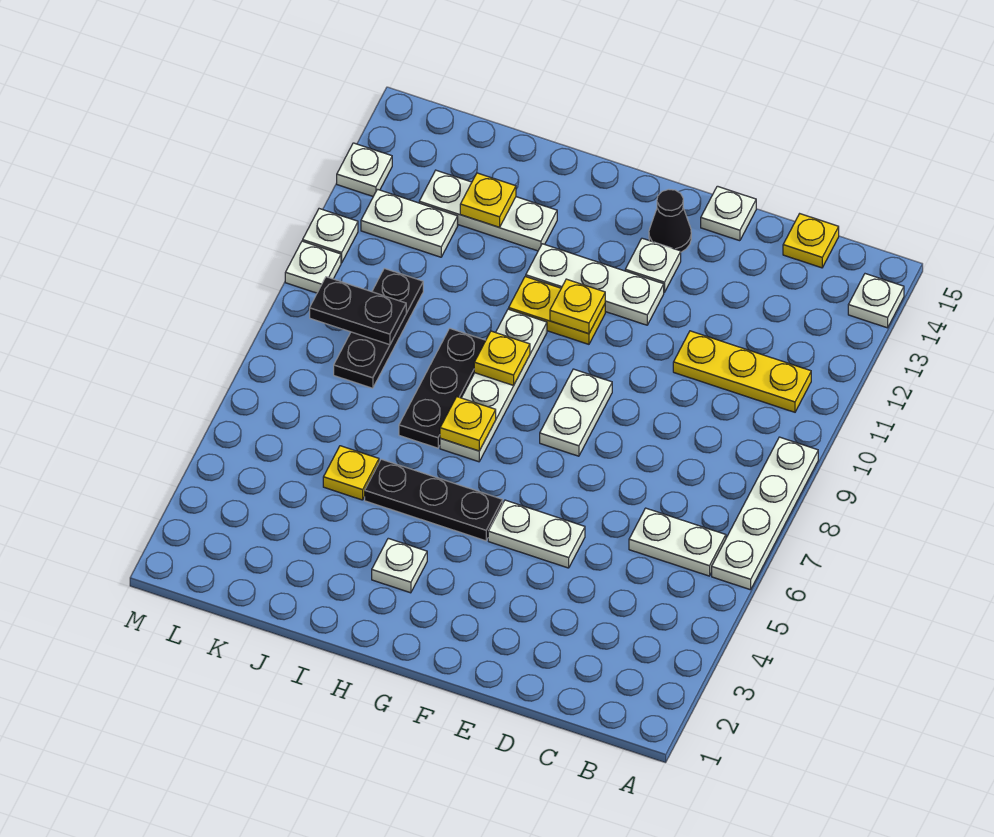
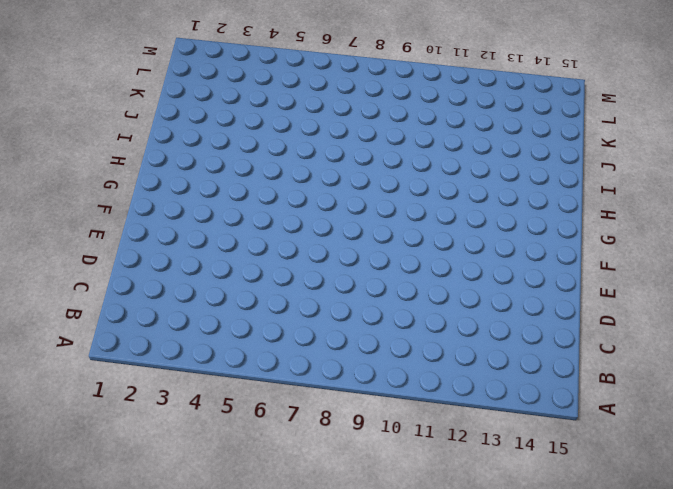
none -> white plate A6:A9 level 1
none -> white plate A14 level 1
none -> white plate B6:C6 level 1

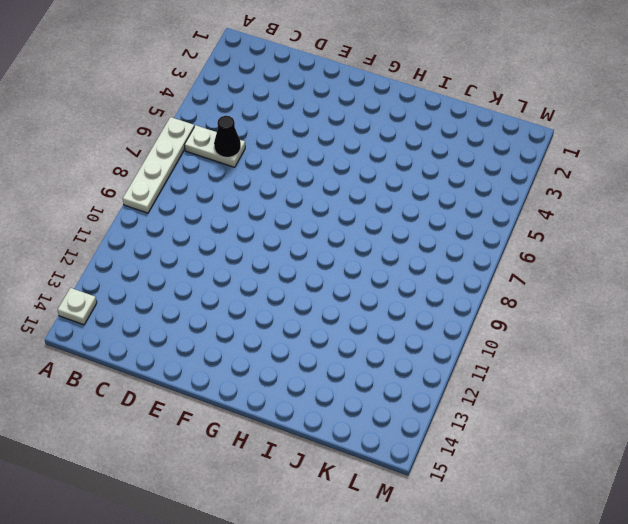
black cone C6 level 2 -> black cone F14 level 1
none -> yellow plate B11:D11 level 1
none -> yellow plate C15 level 1
none -> white plate E5:F5 level 1

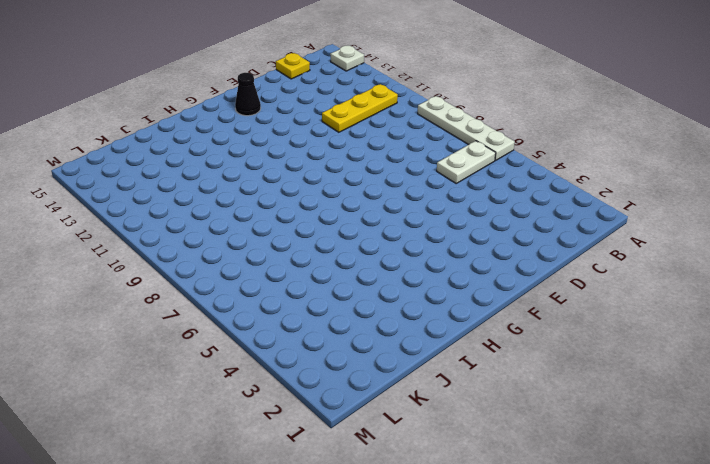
none -> white plate E5:F5 level 1
none -> white plate E15 level 1
none -> white plate F8:F9 level 1

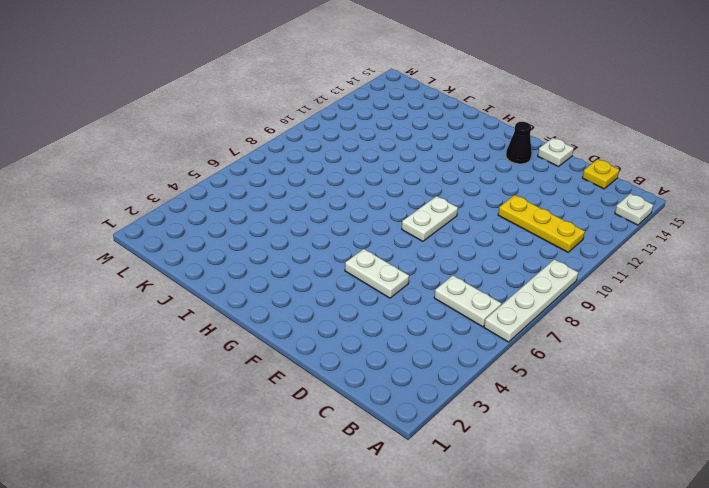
none -> white plate F12:H12 level 1
none -> white plate F13 level 1
none -> black plate G5:I5 level 1

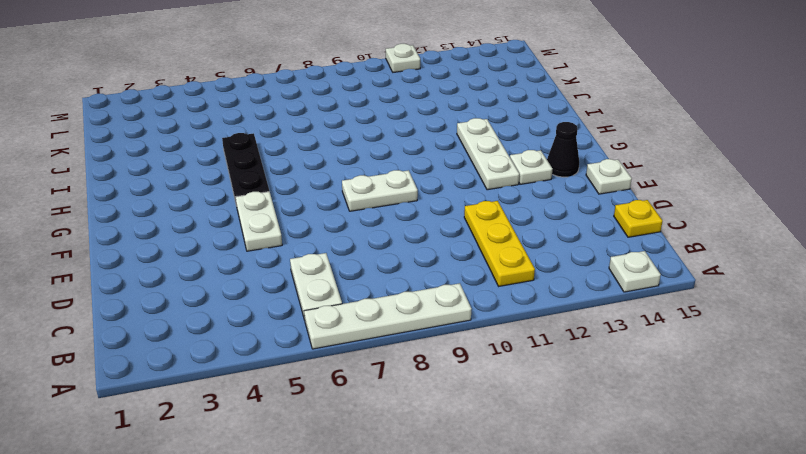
none -> yellow plate G11:H11 level 1
none -> white plate H3 level 1
none -> white plate H7:H10 level 1

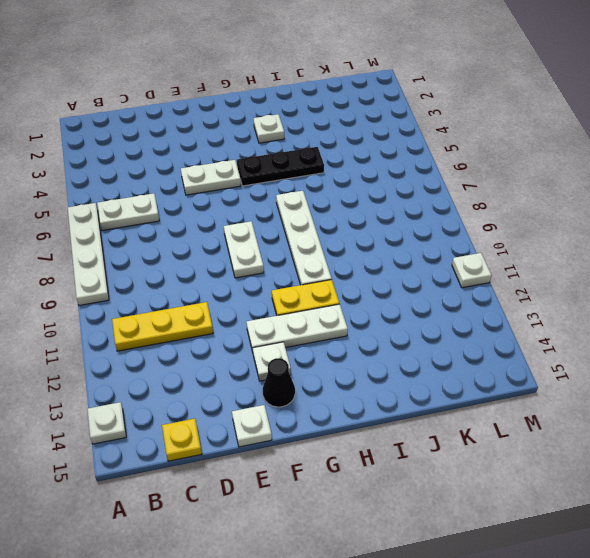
none -> black plate I7:I9 level 1
none -> white plate I13:K13 level 1
none -> yellow plate J5 level 1

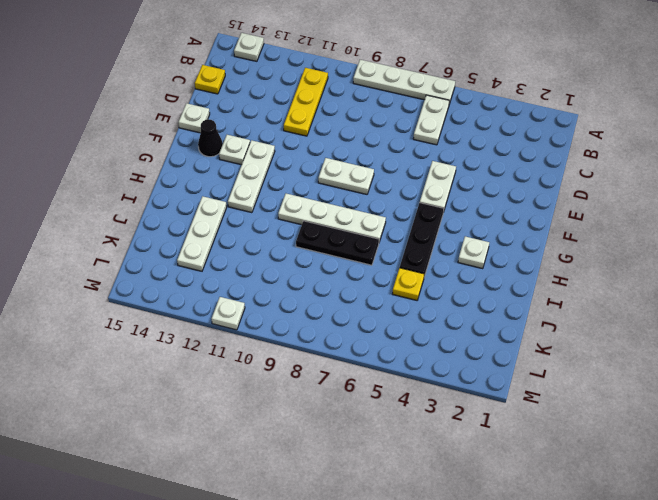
none -> yellow plate G11:H11 level 1
none -> black plate K8:K10 level 1
none -> white plate K12:L12 level 1

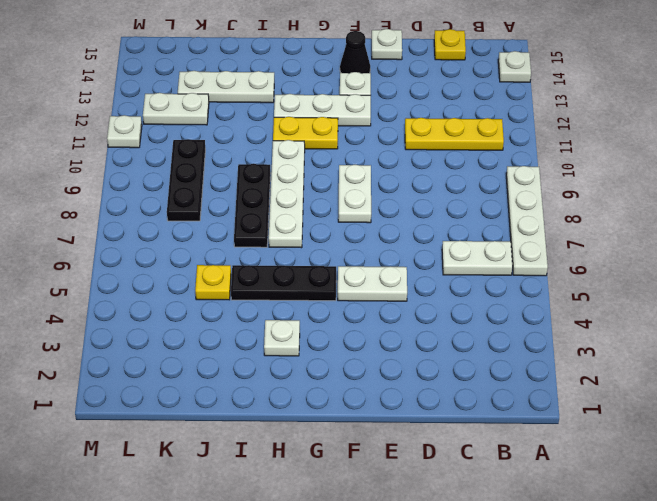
none -> white plate M10 level 1
none -> white plate M13 level 1
none -> yellow plate G11 level 2

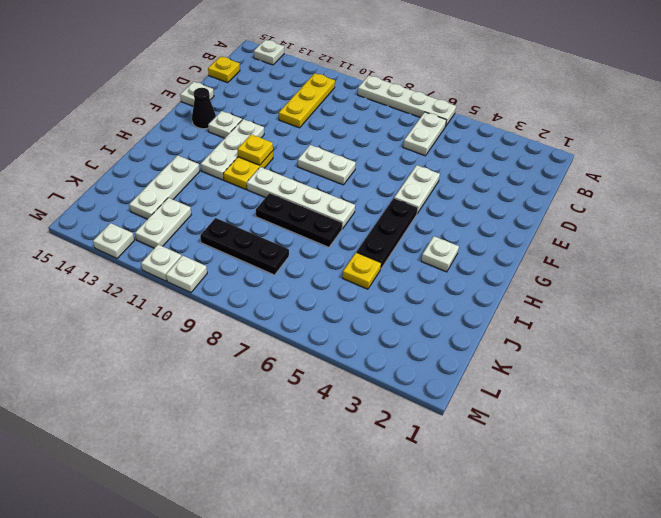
none -> yellow plate H7 level 2
none -> yellow plate H9 level 2
none -> yellow plate J13 level 2

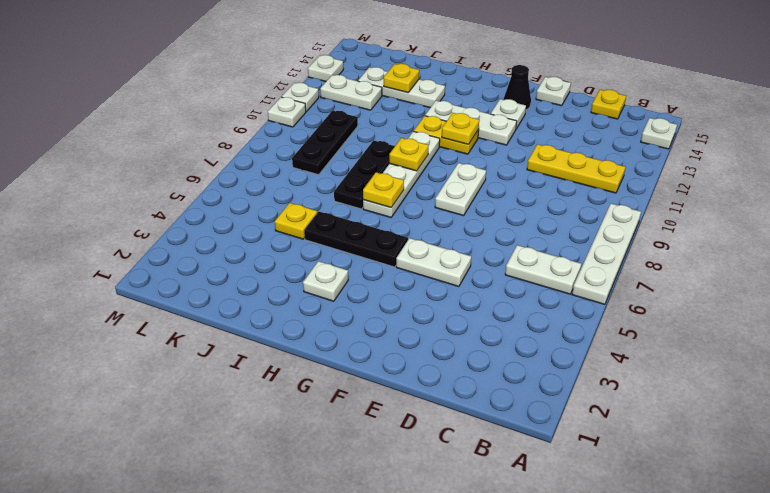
none -> black plate K9:L9 level 2

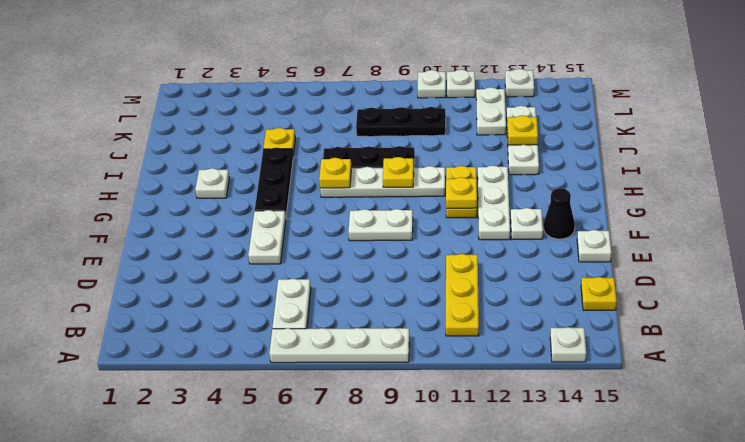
none -> black plate K9:L9 level 2

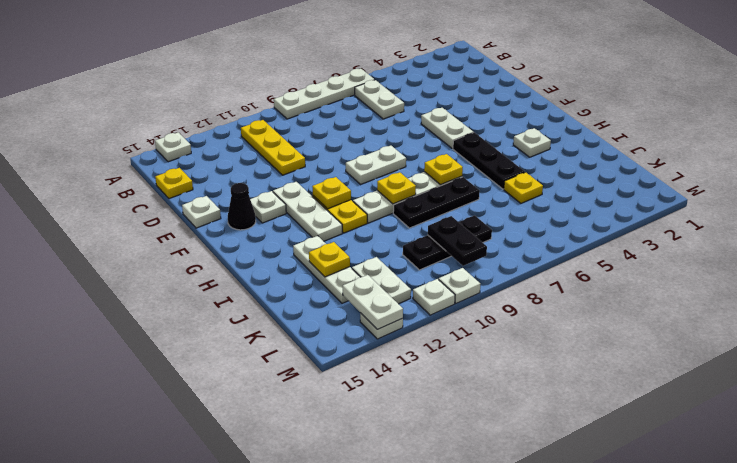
white plate L13:M13 level 2 -> none

